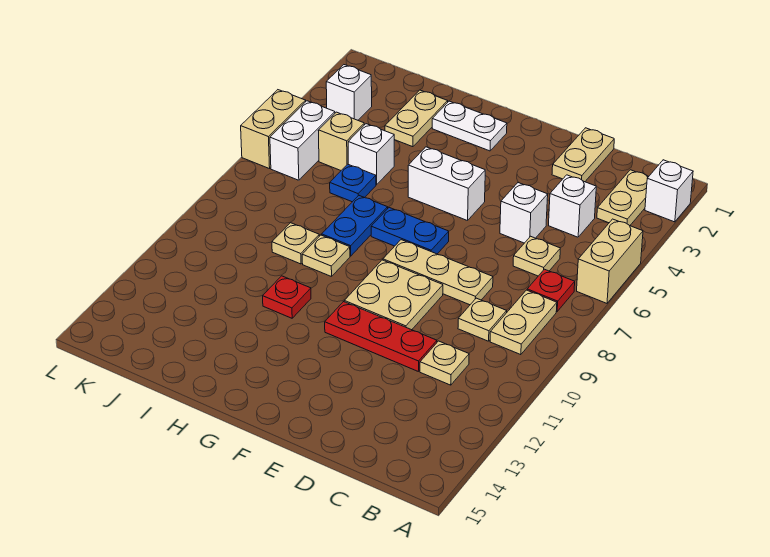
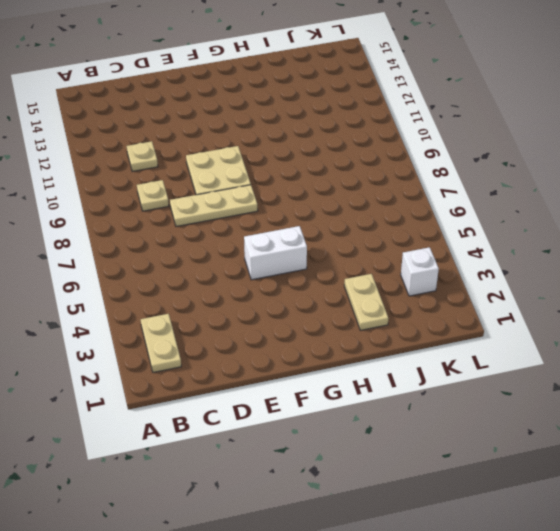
none -> white brick A2 level 1
none -> tan brick A5:A6 level 1
none -> red plate B7 level 1

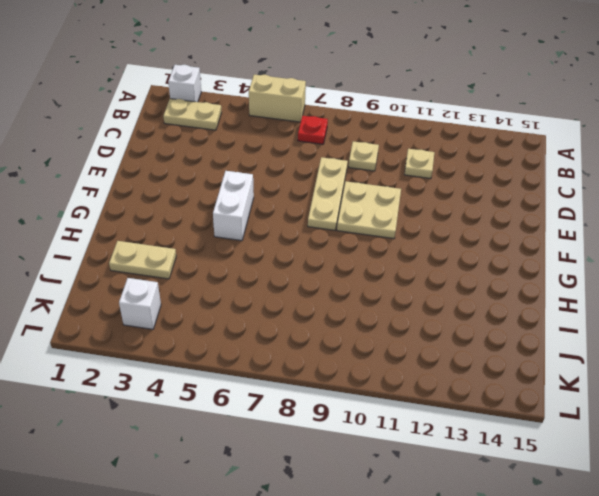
none -> tan plate B8:B9 level 1
none -> white brick C4 level 1
none -> tan plate C6 level 1

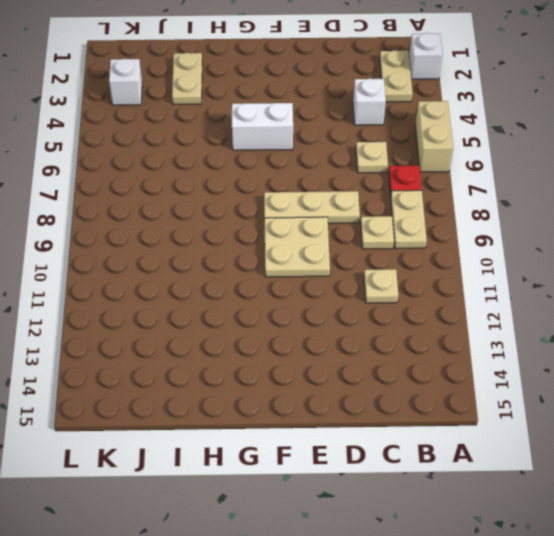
none -> tan plate D1:D2 level 1
none -> white brick D5 level 1
none -> red plate D11:F11 level 1

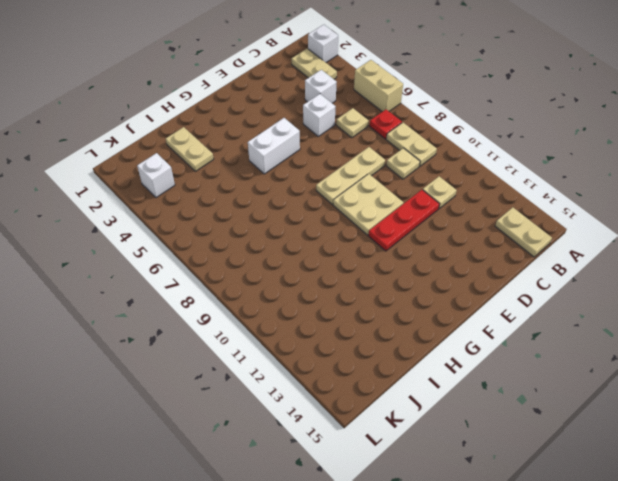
tan plate B14:B15 level 1 -> tan plate D1:D2 level 1
none -> blue plate F7:G7 level 1
none -> white plate G2:H2 level 1
none -> blue plate H7:H8 level 1

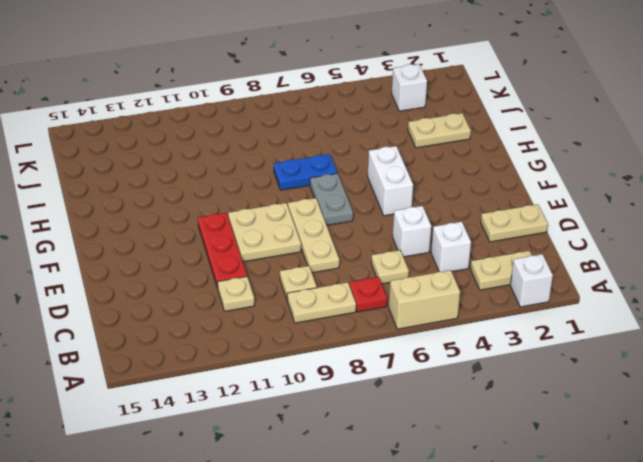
grey plate F7:G7 level 1 -> blue plate F7:G7 level 1
none -> white plate G2:H2 level 1
none -> tan plate H9 level 1
none -> red plate H11 level 1

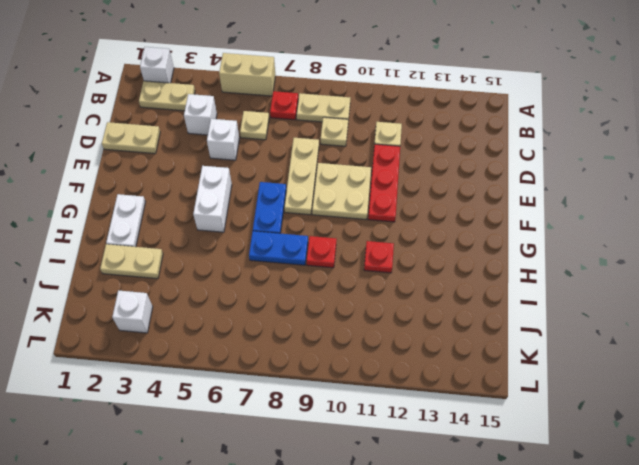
red plate H9 level 1 -> tan plate H9 level 1
none -> white brick I5 level 1
none -> blue plate I6 level 1
none -> tan plate I9 level 1

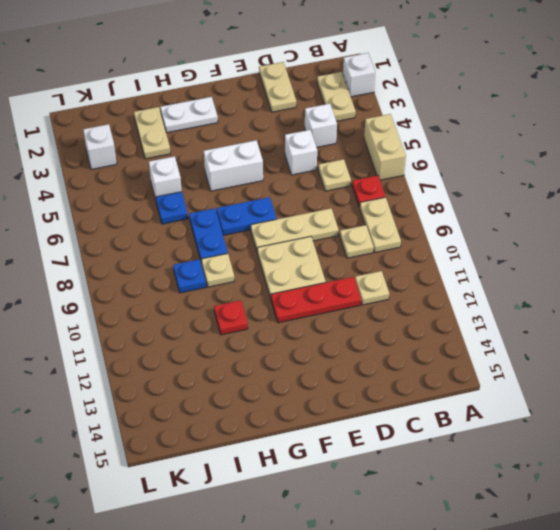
blue plate I9 level 1 -> tan plate I9 level 1
none -> tan brick J5 level 1
none -> white brick K5:K6 level 1
none -> tan brick L5:L6 level 1

